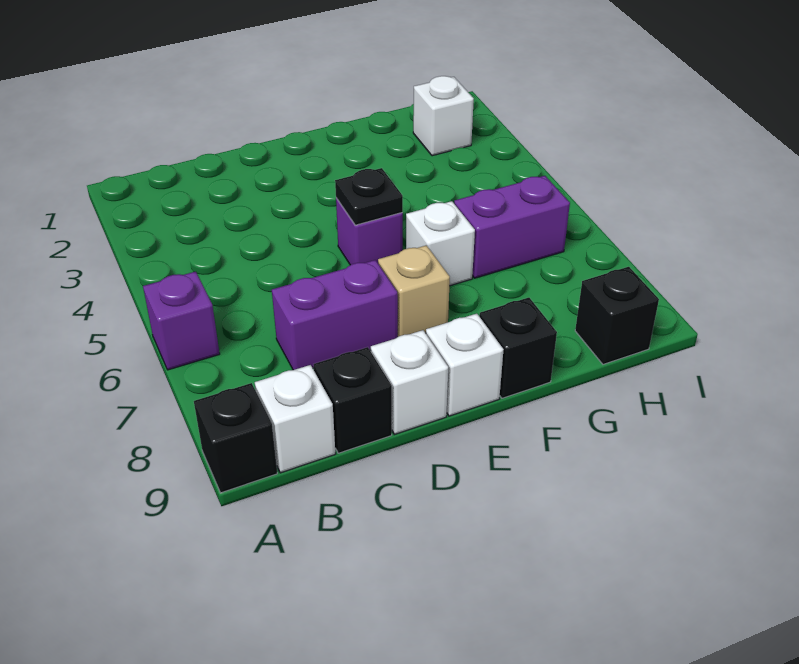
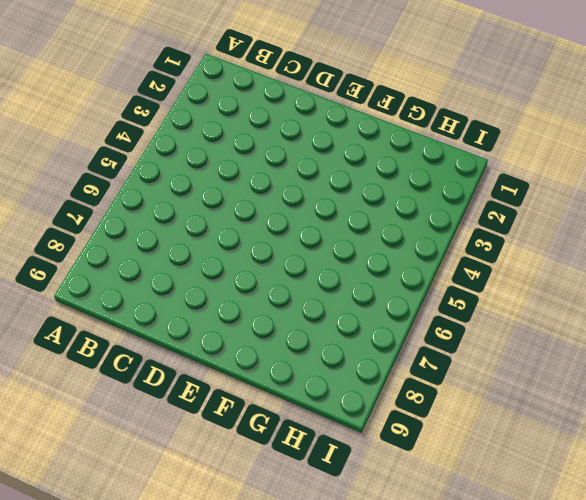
none -> purple brick A6 level 1
none -> black brick A9 level 1
none -> white brick B9 level 1

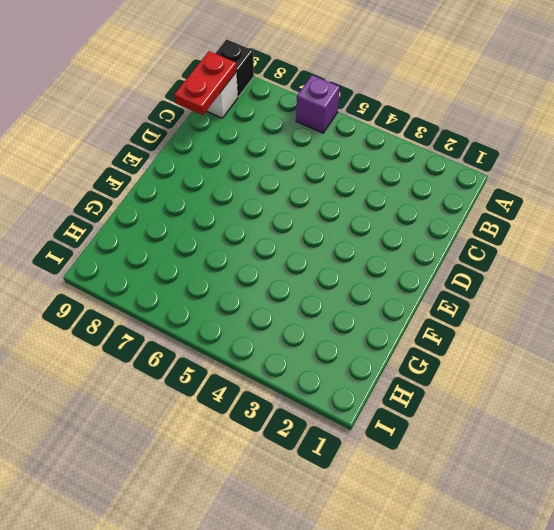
red plate B9:C9 level 2 -> none
none -> purple brick C7:D7 level 1
none -> black brick C9 level 1
none -> white brick D9 level 1

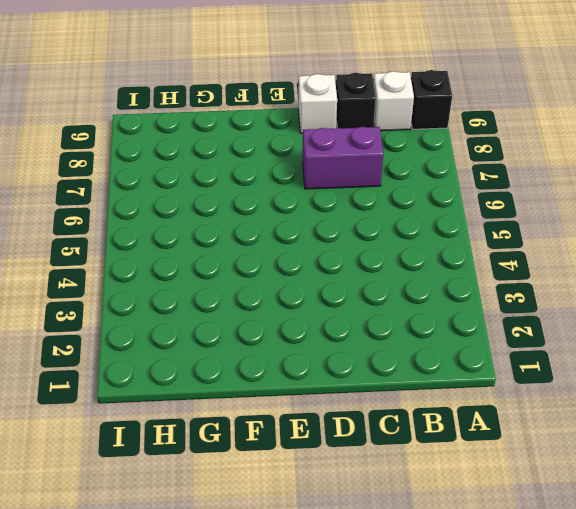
none -> purple brick A6 level 1
none -> purple brick E5 level 1
none -> tan brick E7 level 1

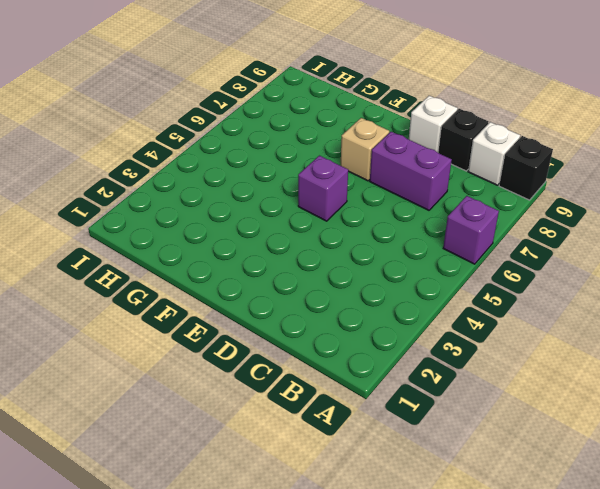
none -> white brick E9 level 1
none -> white brick F6 level 1
none -> black brick F9 level 1

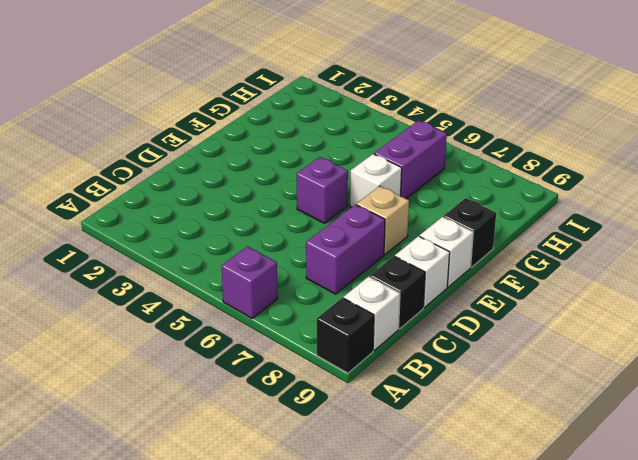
none -> white brick H2 level 1
none -> black brick H9 level 1
none -> black plate E5 level 2

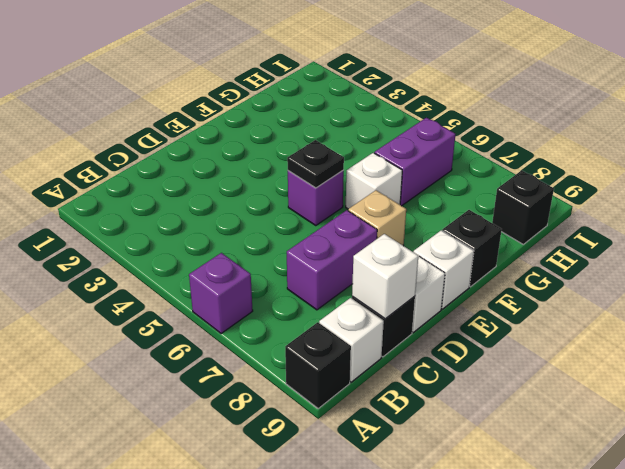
white brick C9 level 2 -> white brick H2 level 1

